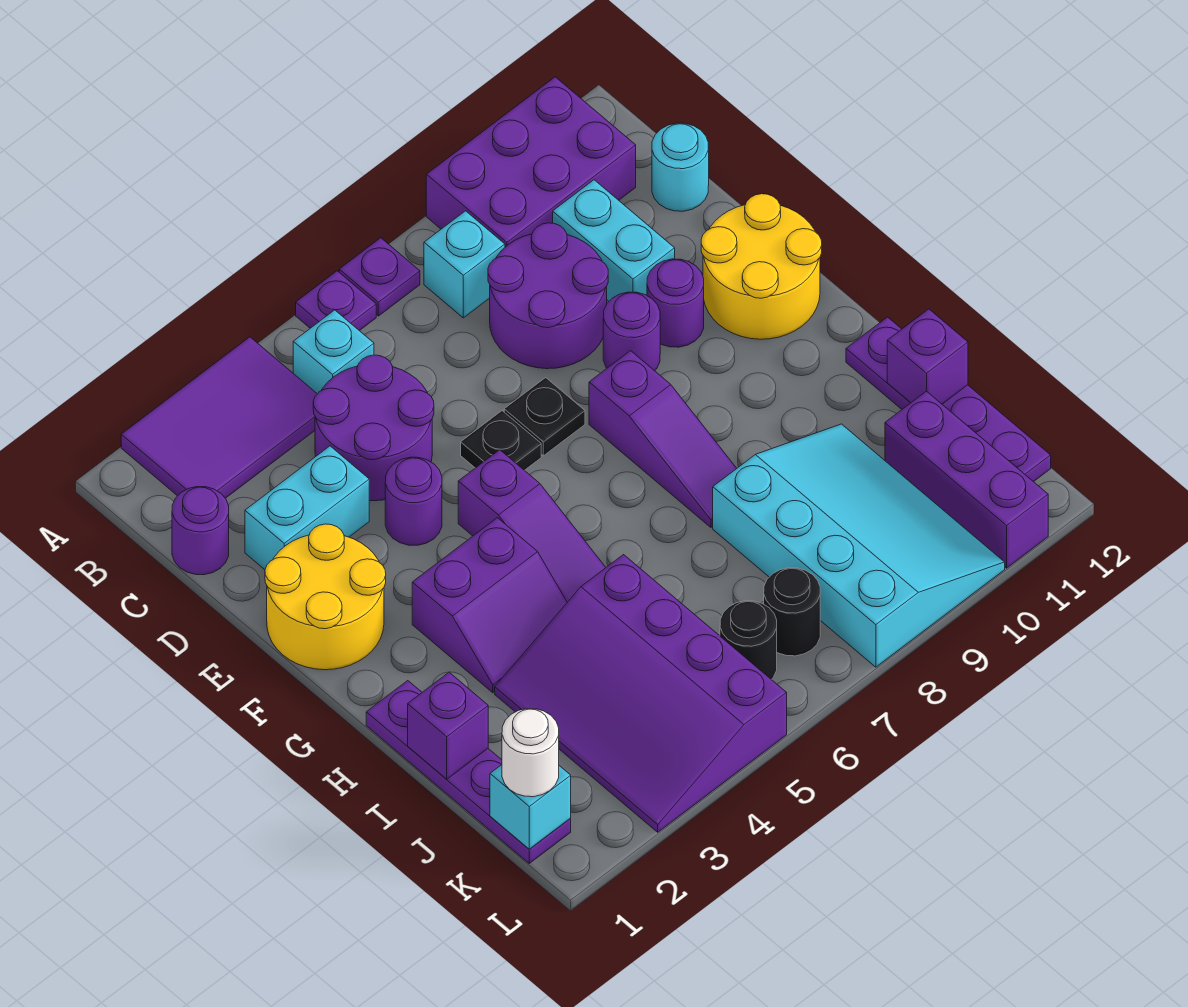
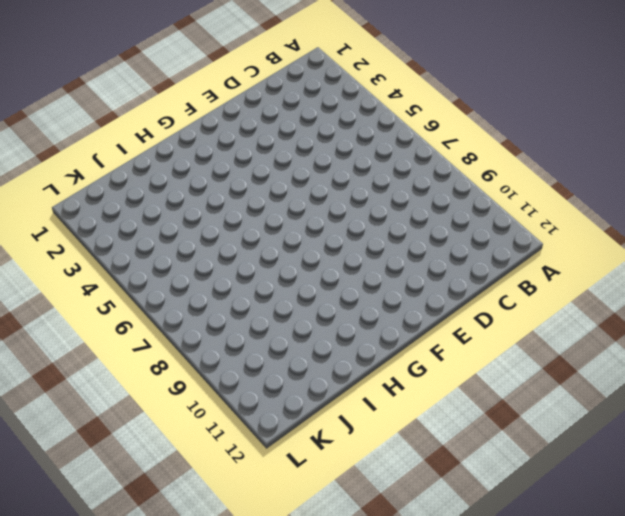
none -> purple tile A2:B4 level 1
none -> purple plate A6 level 1
none -> purple plate A7 level 1
none -> purple brick A9:B11 level 1

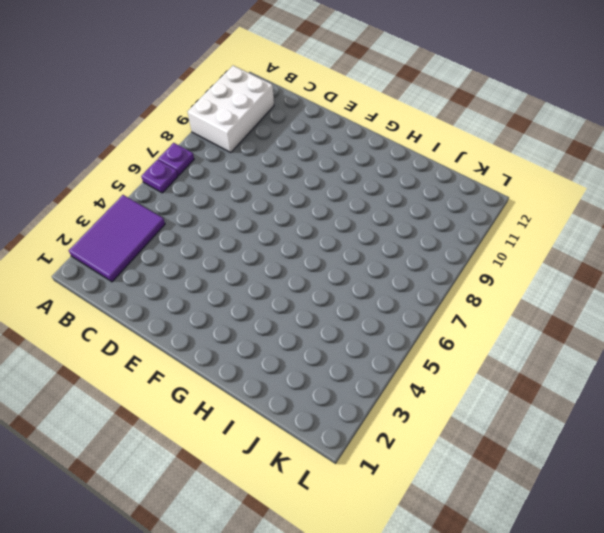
white brick A9:B11 level 1 -> purple brick A9:B11 level 1
none -> cyan brick B5 level 1
none -> cyan brick B8 level 1
none -> purple round brick C1 level 1
none -> purple round brick C4:D5 level 1

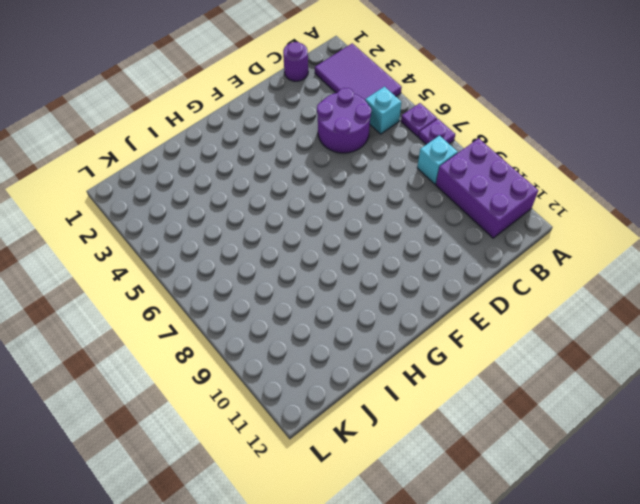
none -> purple round brick C8:D9 level 1
none -> cyan brick C10:D10 level 1
none -> cyan round brick C12 level 1
none -> cyan brick D2:D3 level 1

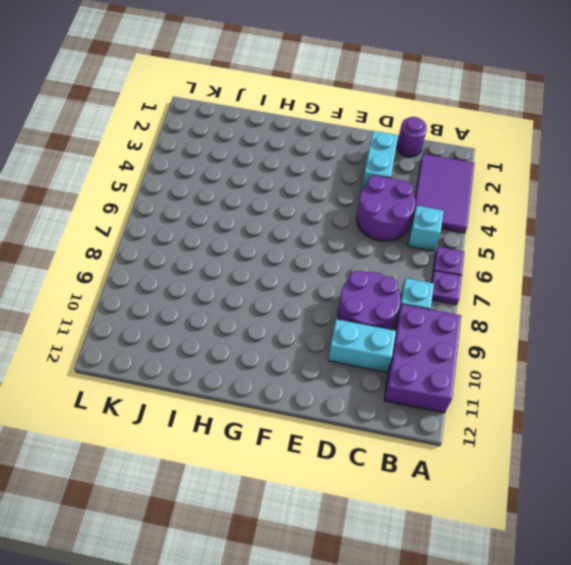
none -> cyan round brick C12 level 1
none -> yellow round brick E1:F2 level 1
none -> purple round brick E4 level 1
none -> black plate E6 level 1

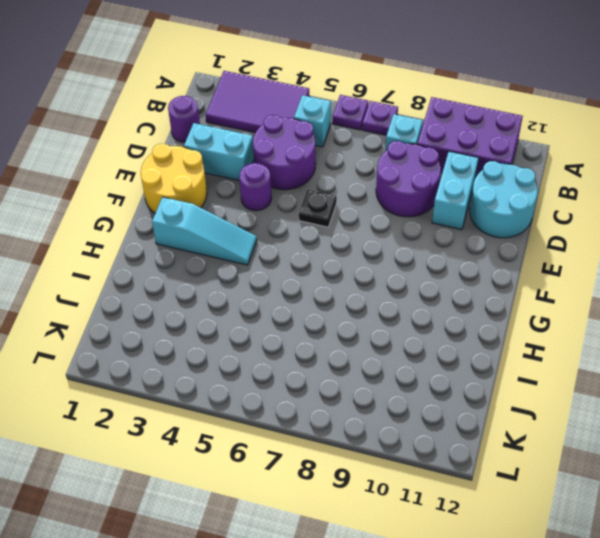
cyan round brick C11:D12 level 1 -> cyan round brick C12 level 1
cyan slope G2:G4 level 1 top 2 -> purple slope G3:H4 level 1 top G
none -> black plate E7 level 1
none -> purple round brick E9 level 1
none -> purple round brick E10 level 1
none -> yellow round brick E11:F12 level 1

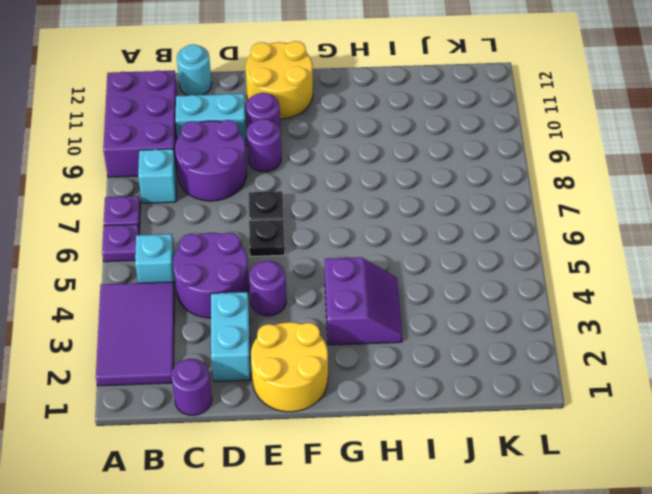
none -> purple slope F5:H5 level 1 top F
none -> purple slope F8:H8 level 1 top F
none -> purple plate H1:K1 level 1
none -> purple plate H12:K12 level 1

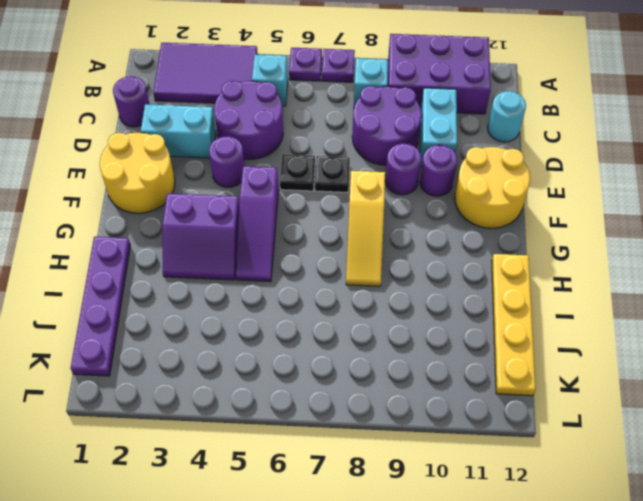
yellow slope F8:H8 level 1 top F -> purple slope F8:H8 level 1 top F
yellow plate H12:K12 level 1 -> purple plate H12:K12 level 1
none -> purple slope I3:L5 level 1 top 5
none -> cyan slope I8:L10 level 1 top 8
none -> purple brick J11:L11 level 1
none -> black round brick K6 level 1

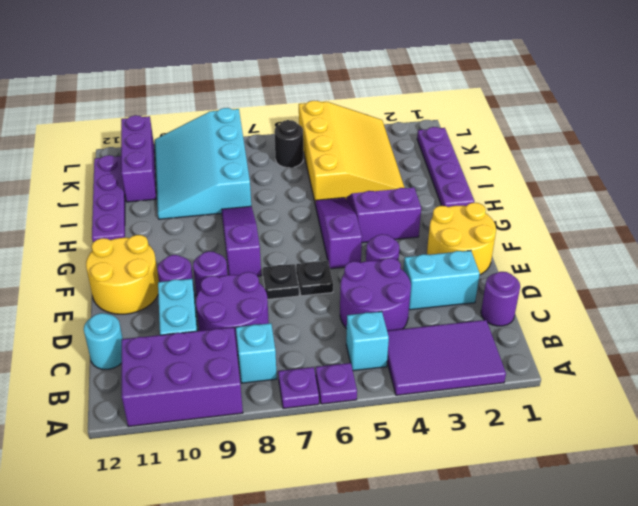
yellow slope I3:L5 level 1 top 5 -> purple slope I3:L5 level 1 top 5
none -> black round brick K7 level 1
none -> purple brick I1 level 2
none -> purple brick I12 level 2
none -> cyan brick K1 level 2

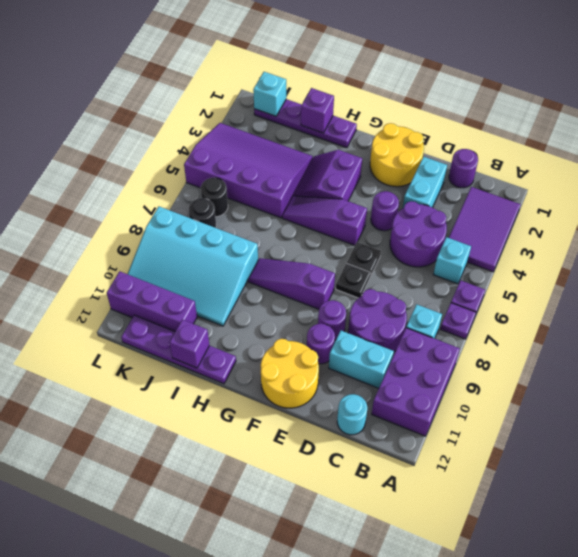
none -> white round brick K1 level 3

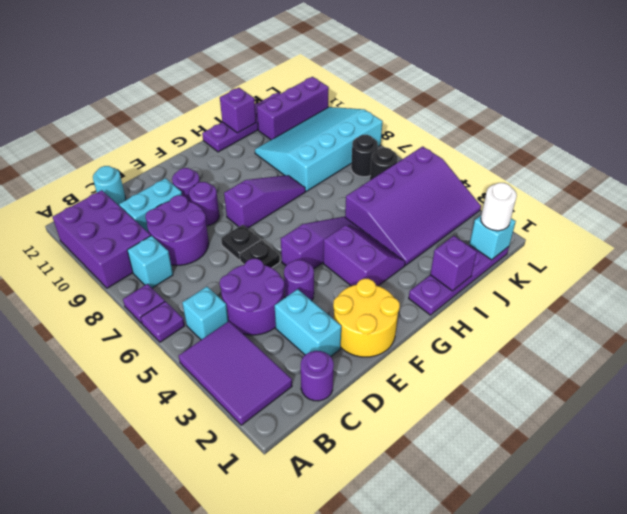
none -> yellow round brick E11:F12 level 1

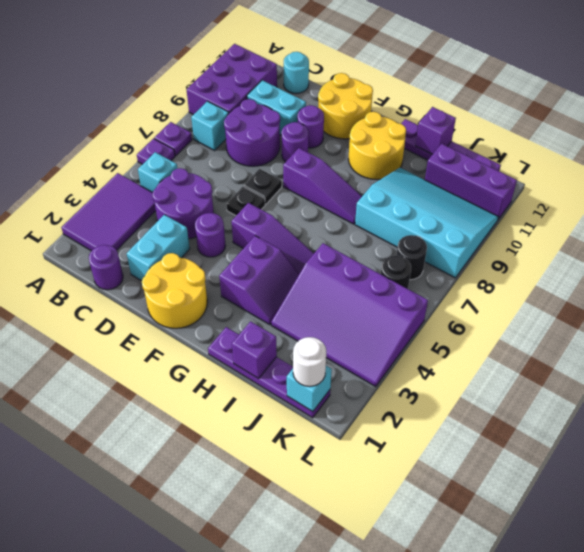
yellow round brick G10:H11 level 1 -> none

